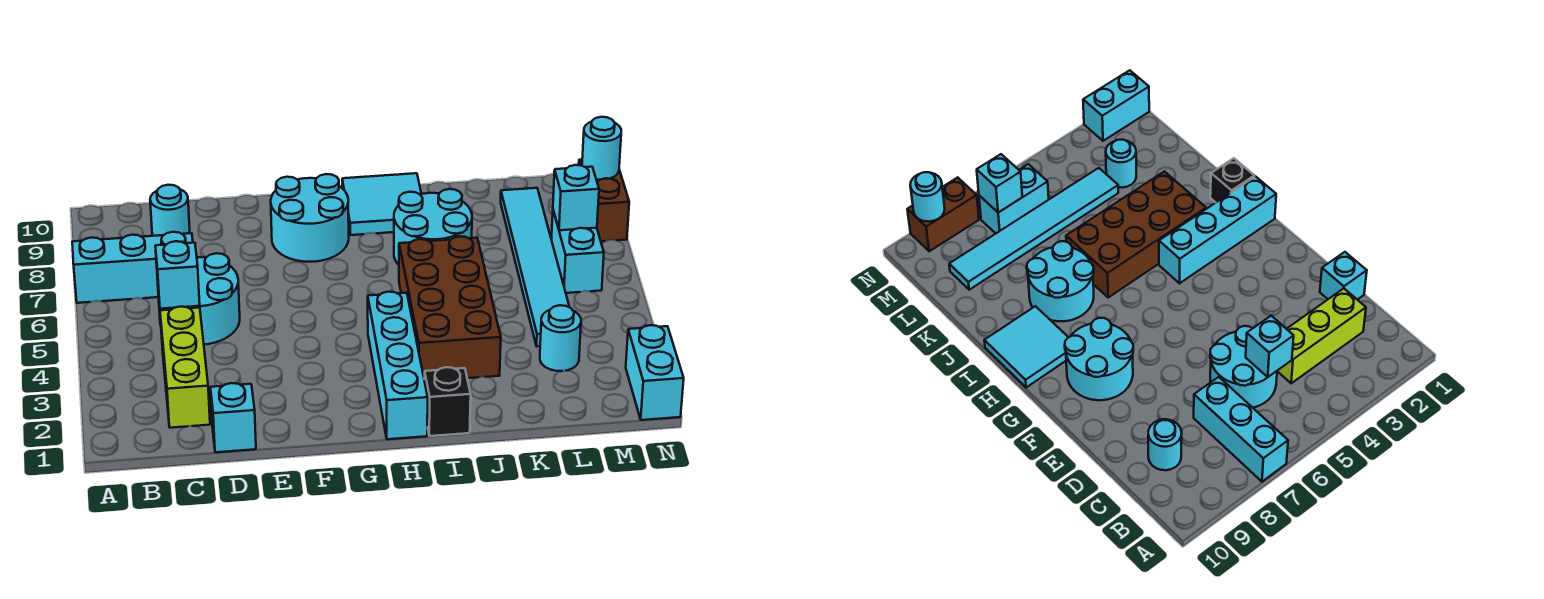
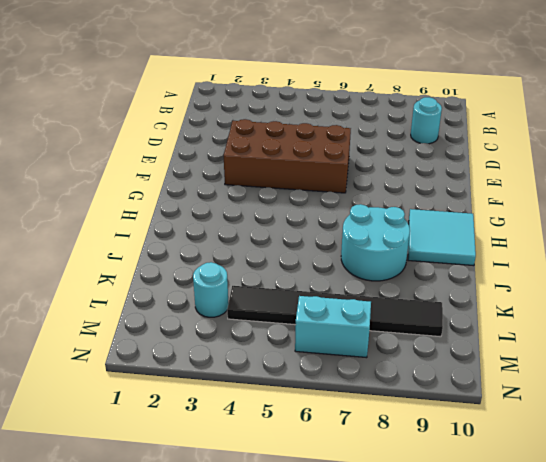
brown brick E3:F6 level 1 -> brown brick I3:J6 level 1
black tile L4:L9 level 1 -> cyan tile L4:L9 level 1
none -> cyan brick A7:C7 level 1
none -> lime brick C2:C4 level 1
none -> cyan round brick C5:D6 level 1

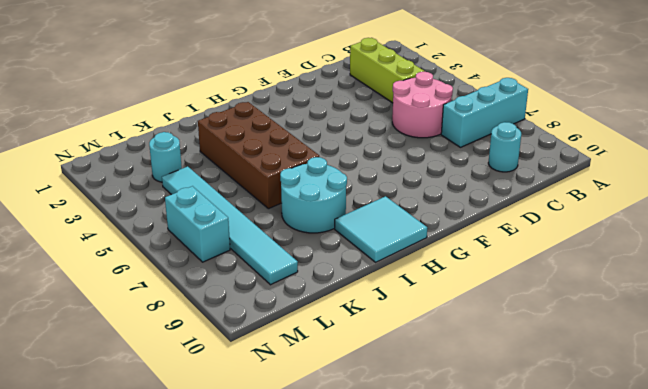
pink round brick C5:D6 level 1 -> cyan round brick C5:D6 level 1
none -> cyan brick D1 level 1
none -> cyan round brick F8:G9 level 1
none -> cyan brick H1:H4 level 1

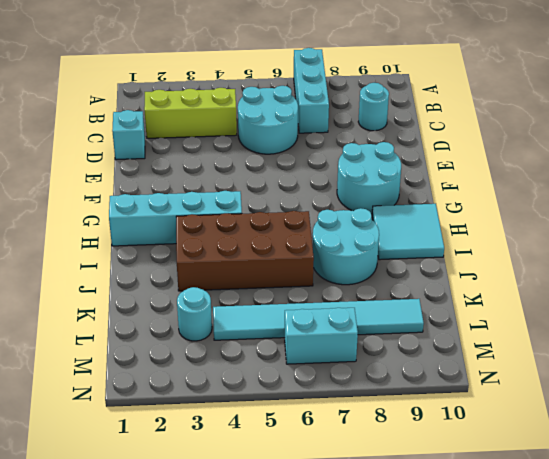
none -> black brick I1 level 1
none -> cyan brick N1:N2 level 1
none -> brown brick N8:N9 level 1

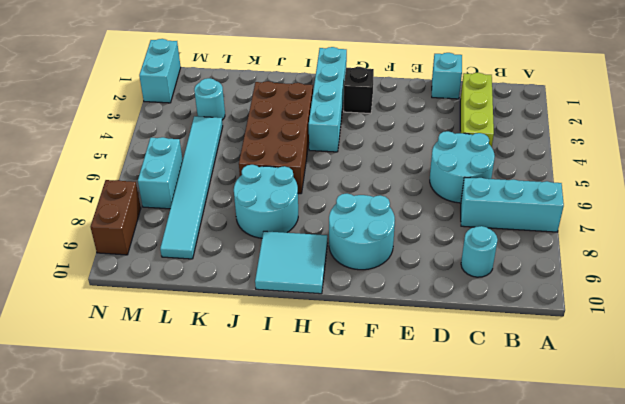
black brick G2 level 1 -> black brick I1 level 1
none -> cyan brick C5 level 2
none -> cyan brick M7 level 2
none -> cyan round brick N9 level 2

